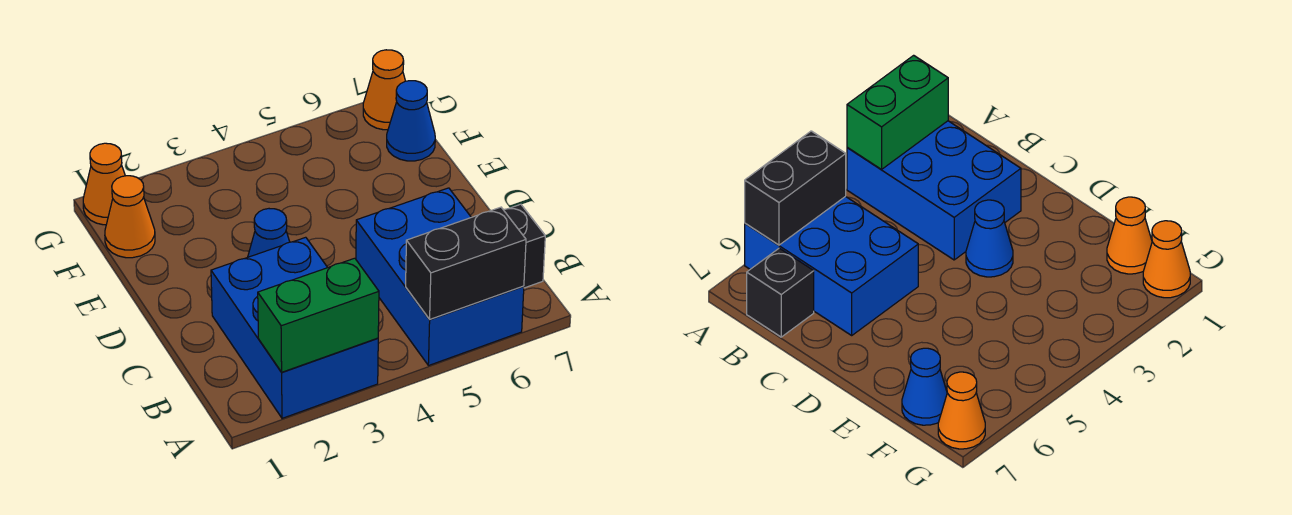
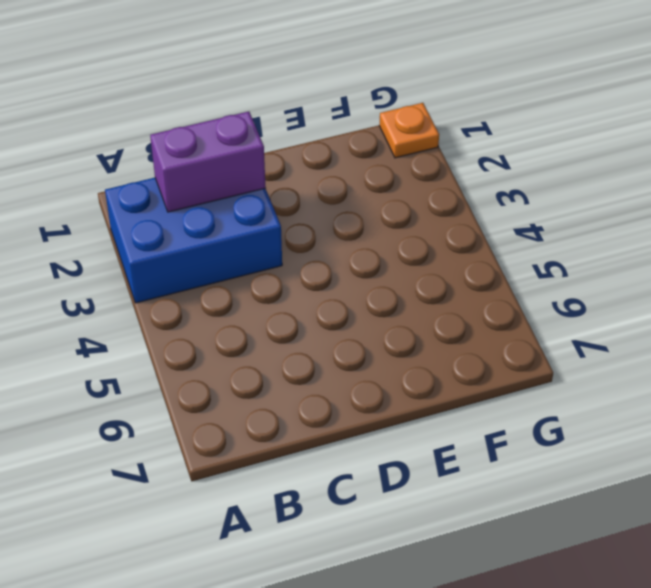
purple brick B2:C2 level 2 -> none
orange plate G1 level 1 -> orange cone G1 level 1
none -> blue brick A5:C6 level 1
none -> black brick B7 level 1

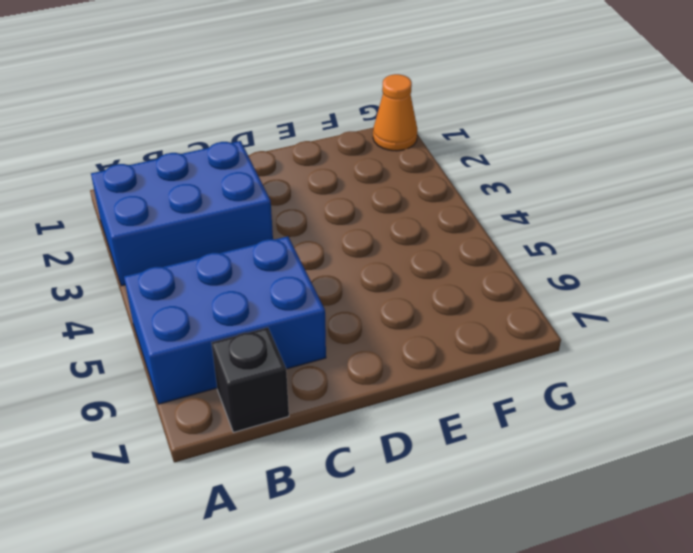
none -> blue cone D3 level 1
none -> orange cone F1 level 1

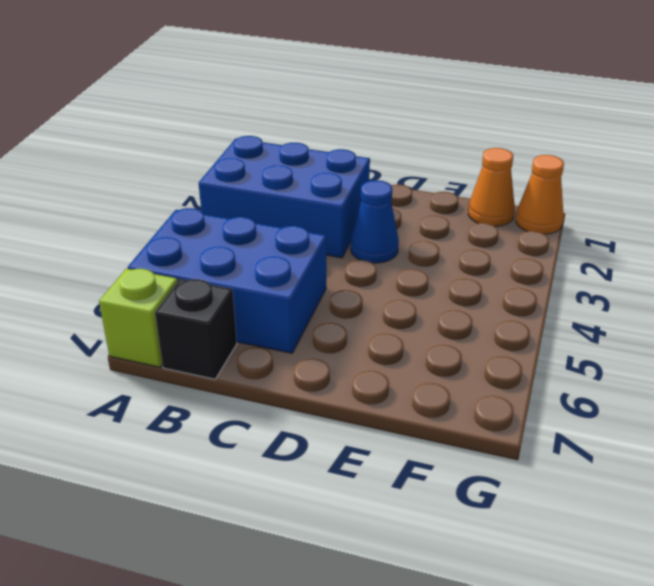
lime brick A7 level 1 -> none
none -> blue cone F7 level 1
none -> orange cone G7 level 1

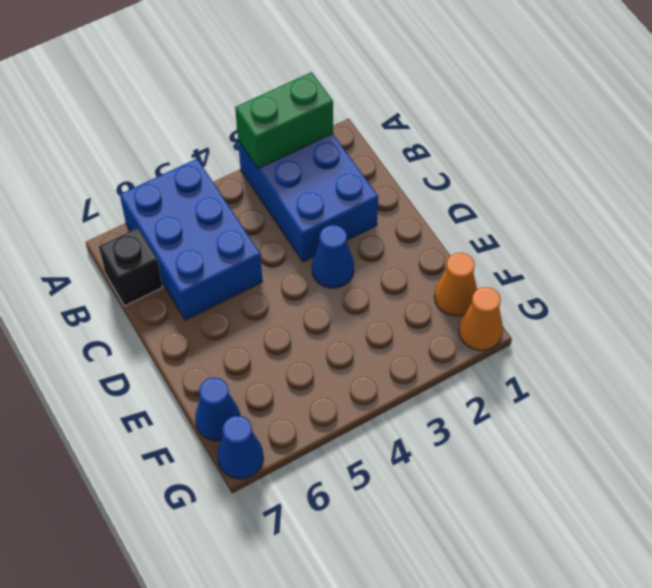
blue cone G7 level 1 -> orange cone G7 level 1
none -> black brick A5:A6 level 2

